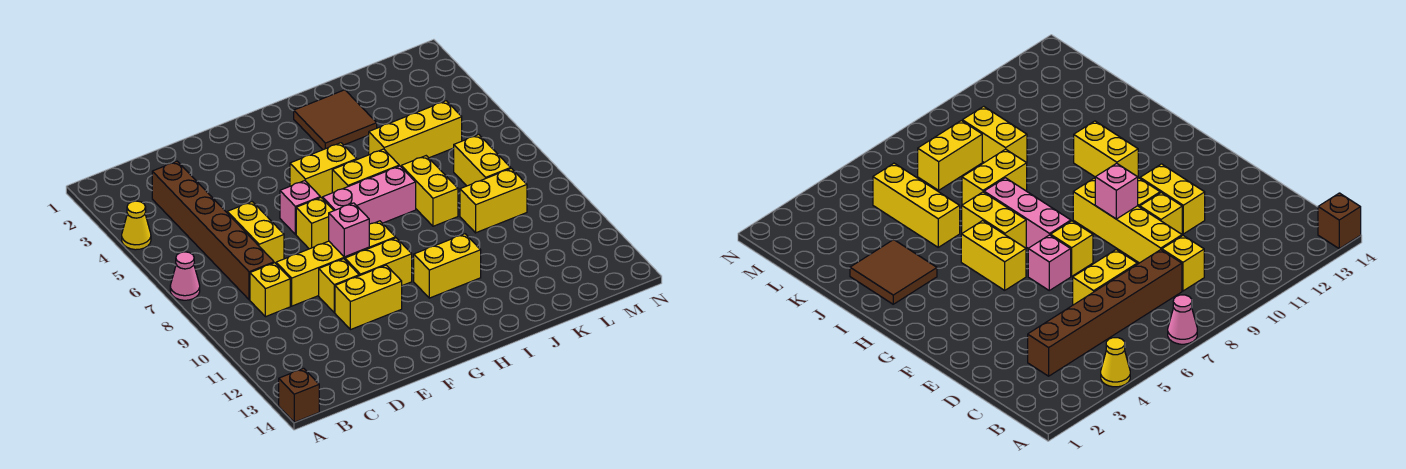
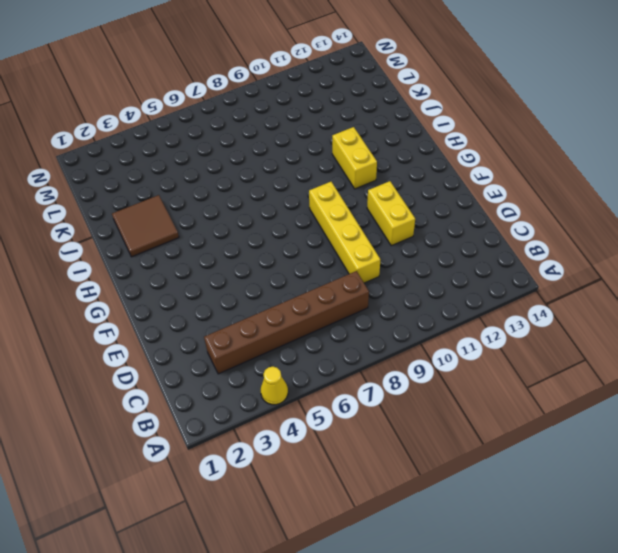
none -> pink cone A7 level 1
none -> brown brick A14 level 1
none -> yellow brick C9 level 1

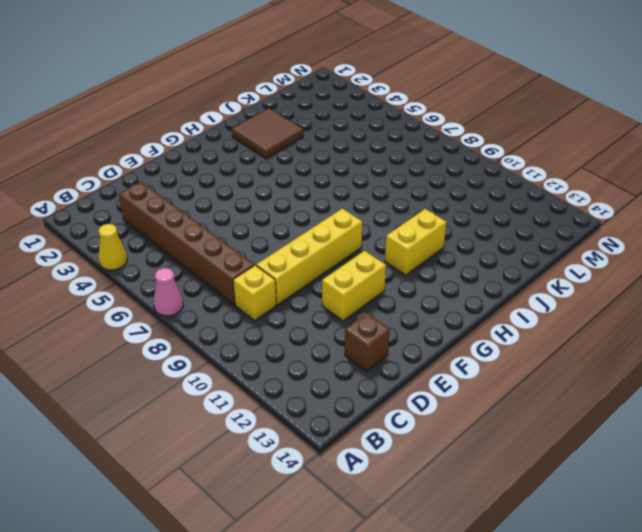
brown brick D13 level 1 -> brown brick A14 level 1
none -> yellow brick D6:D7 level 1
none -> yellow brick E10 level 1
none -> pink brick F6 level 1

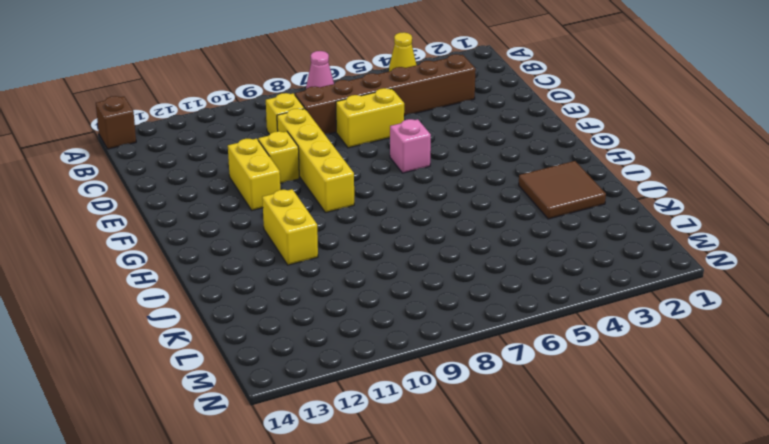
none -> yellow brick F7 level 1
none -> yellow brick F10:G10 level 1
none -> yellow brick G5:H5 level 1

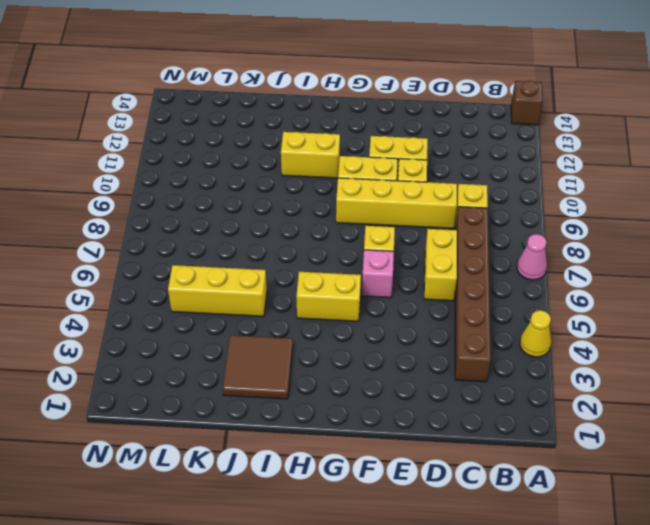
none -> pink brick G7:I7 level 1
none -> yellow brick H6:I6 level 1
none -> yellow brick J7:J8 level 1

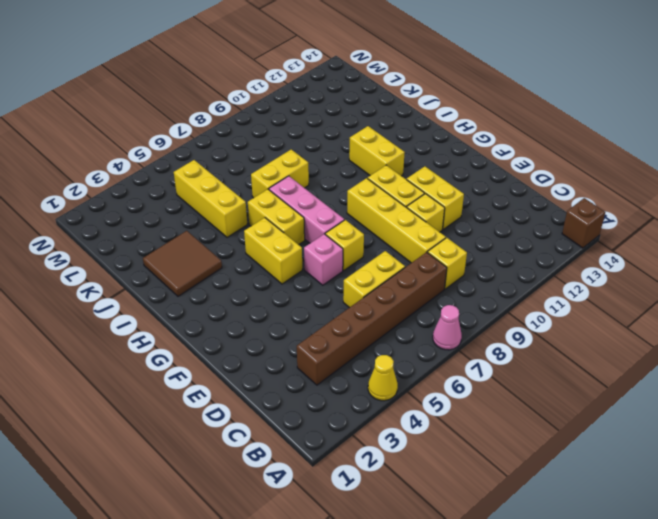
none -> yellow brick K9:L9 level 1
none -> yellow brick L7:L8 level 1
none -> pink brick F9 level 2

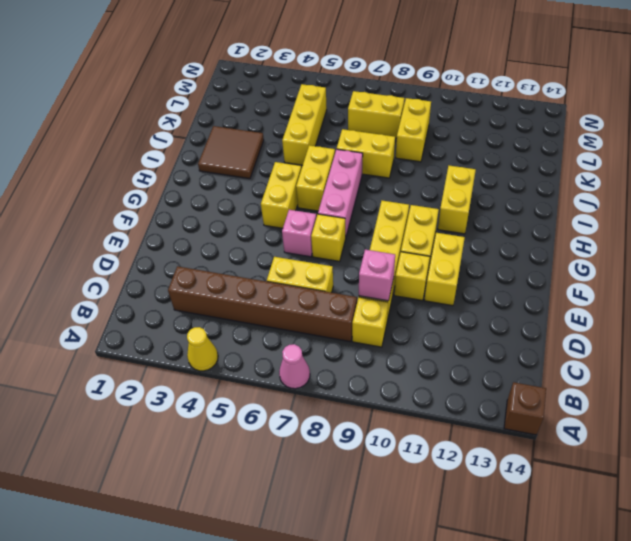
pink brick D9 level 2 -> pink brick F9 level 2

